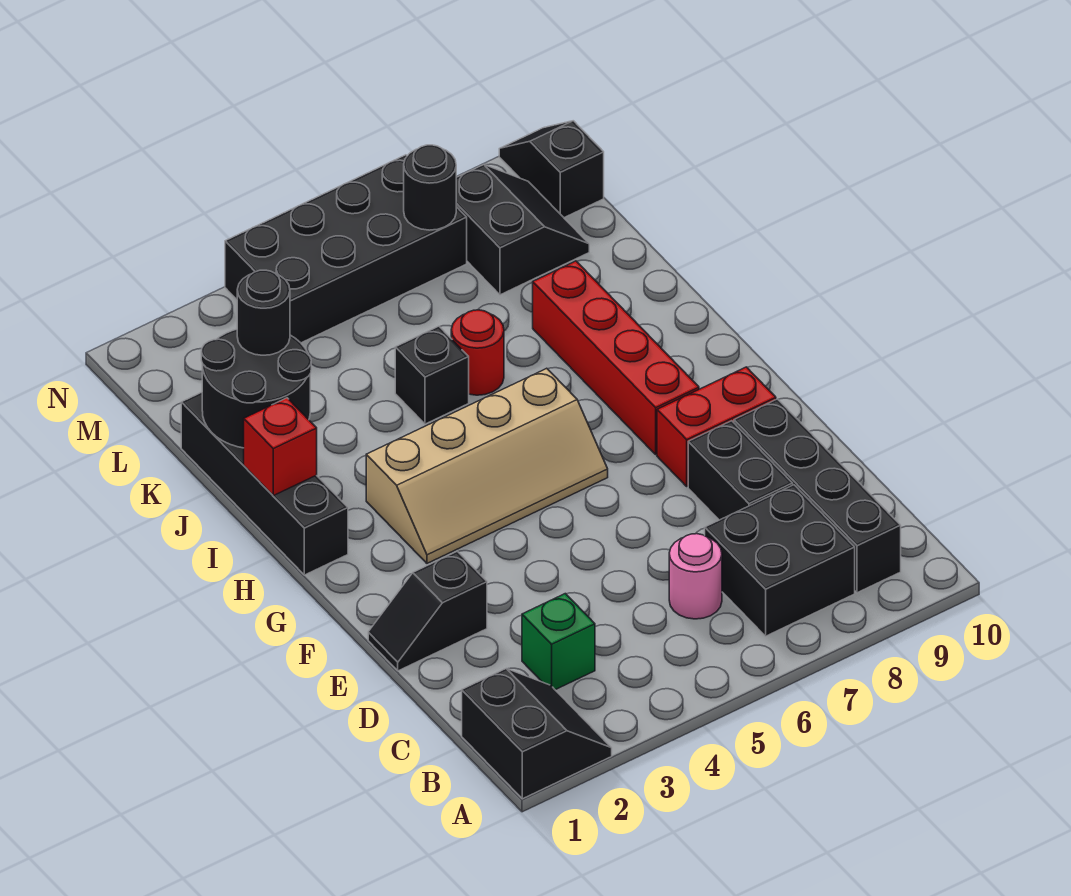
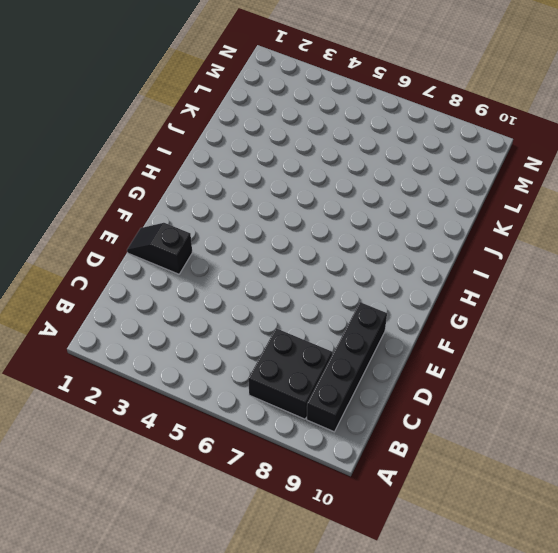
none -> black slope A1:B2 level 1 top 1
none -> green brick C3 level 1
none -> pink round brick C6 level 1

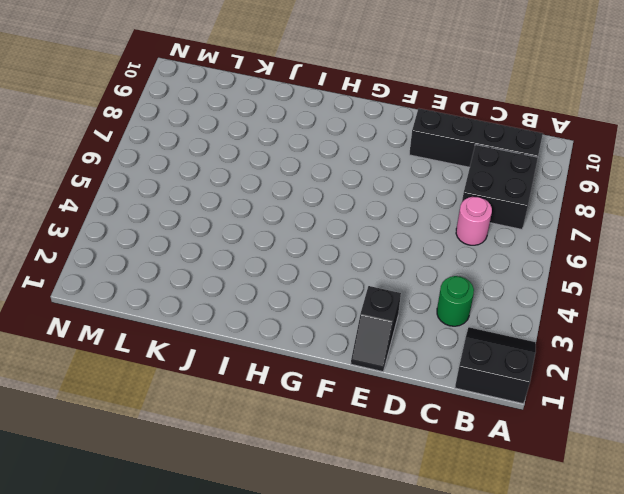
green round brick C3 level 1 -> green brick C3 level 1
none -> black brick D8:E8 level 1
none -> red brick F8:F9 level 1
none -> tan slope G3:H6 level 1 top H

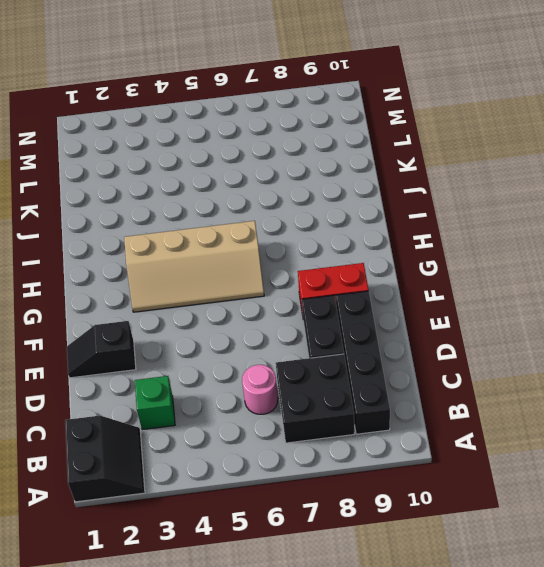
none -> red brick G8:J8 level 1
none -> black brick H1:K1 level 1
none -> black brick J5 level 1

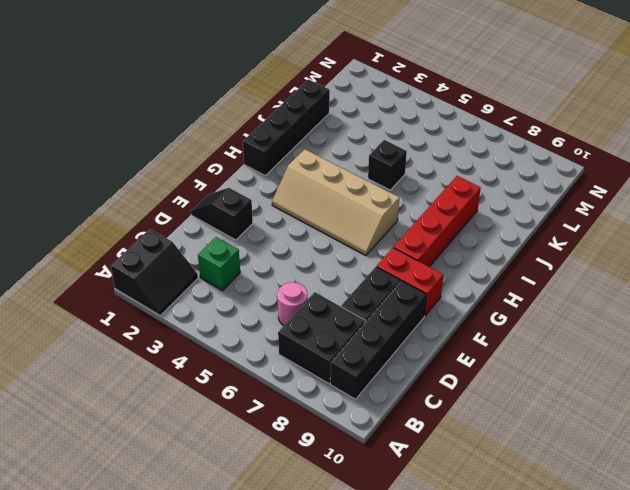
none -> red round brick J6 level 1
none -> black slope L8:M9 level 1 top 8
none -> black brick M4:N7 level 1

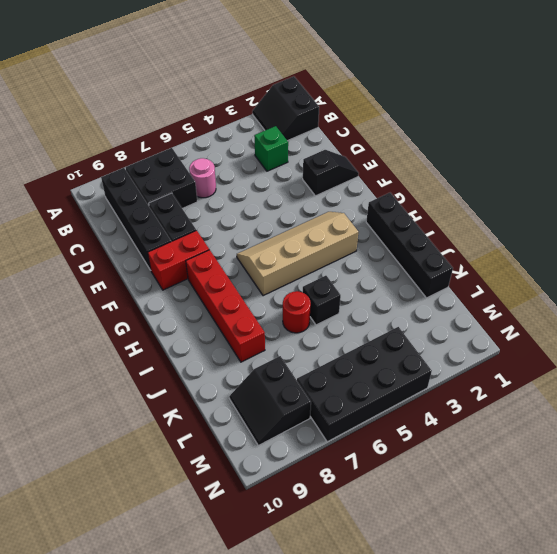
none -> black slope M10:N10 level 1 top M
none -> red brick I1 level 2
none -> black round brick J1:K2 level 2

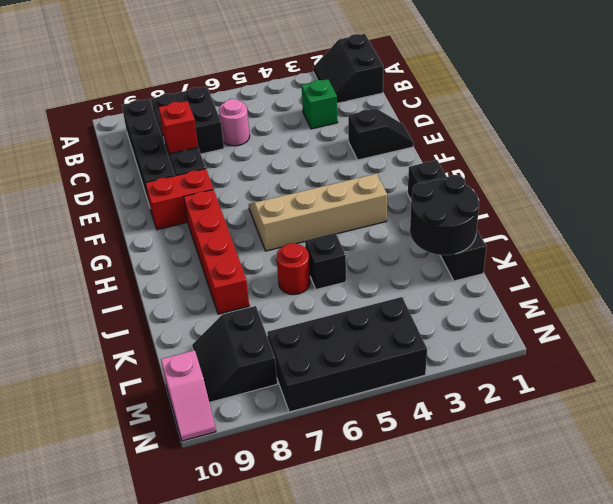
red brick D8 level 2 -> red brick I1 level 2
pink slope M10:N10 level 1 top M -> black slope M10:N10 level 1 top M
none -> black round brick M7 level 2
none -> black round brick K2 level 3

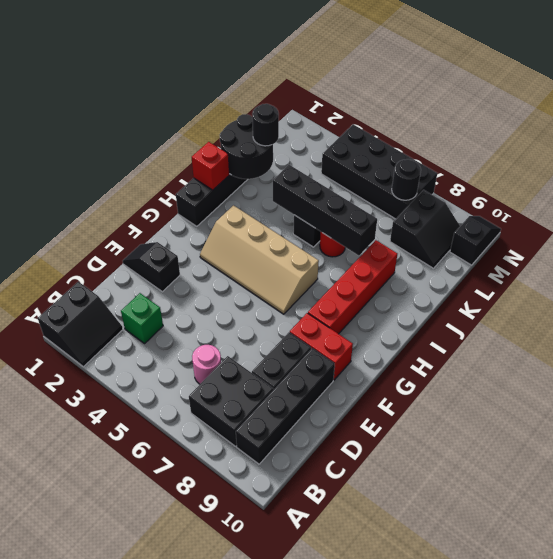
black brick J4:J7 level 2 -> none

